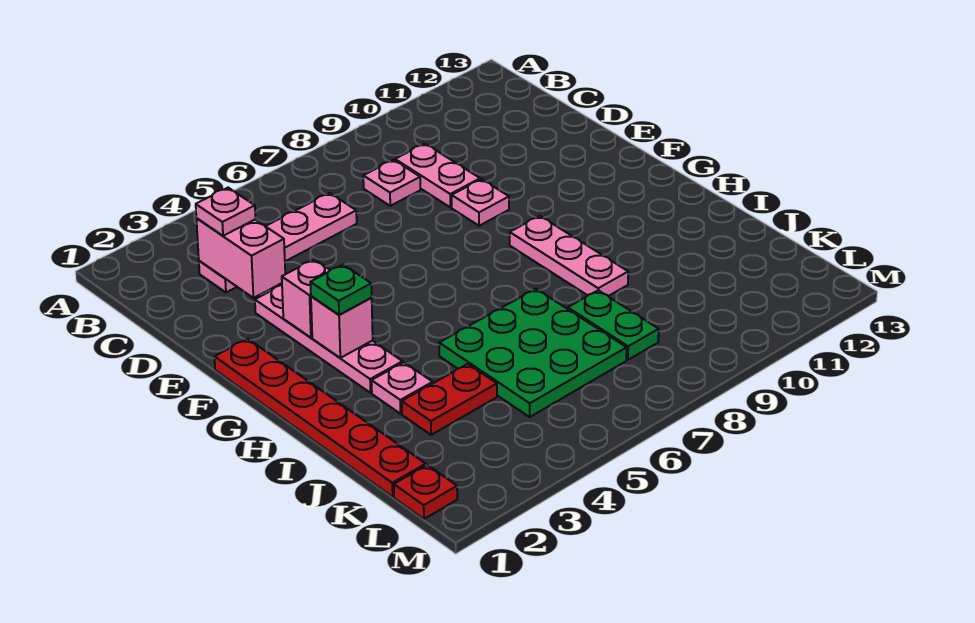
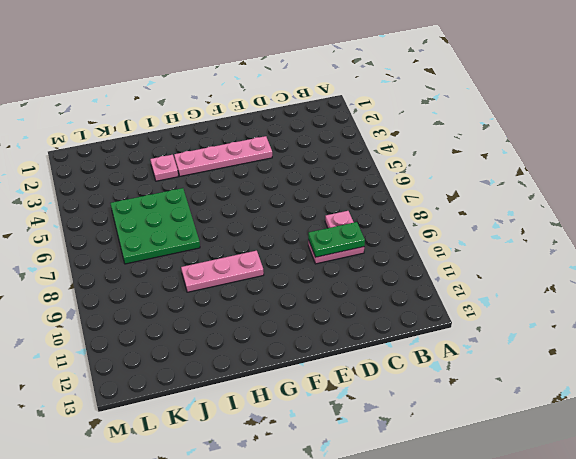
green plate C9:D9 level 2 -> green plate J8:K8 level 1
none -> pink plate C3:C6 level 1
none -> pink plate E9 level 1
none -> red plate F1:K1 level 1

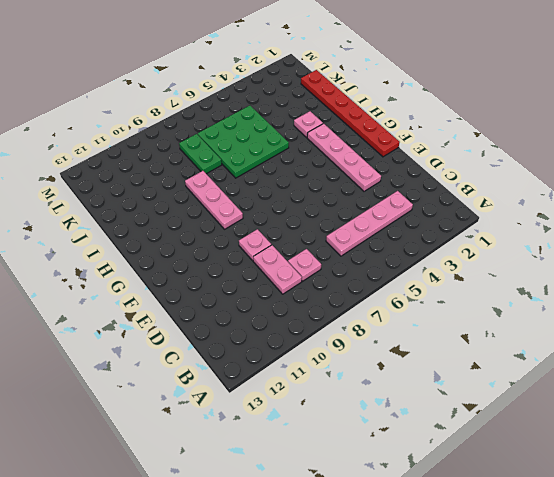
none -> red plate J3:J4 level 1
none -> red plate L1 level 1
none -> pink brick C3:D3 level 2

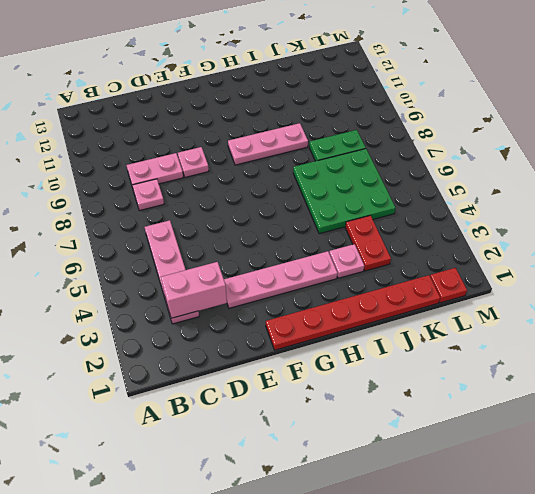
none -> pink brick F3 level 2
none -> pink brick G3 level 2
none -> pink plate C3 level 3

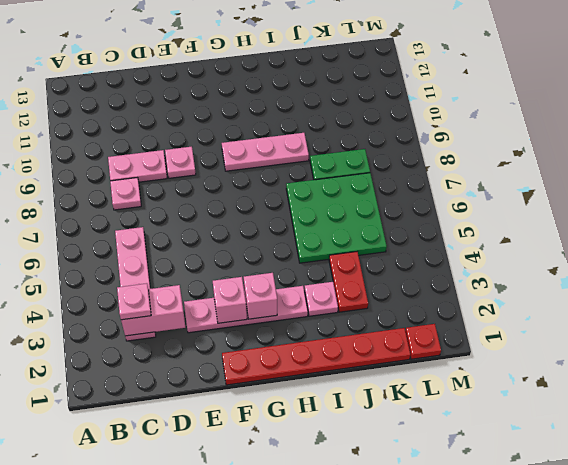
none -> green plate G3 level 3

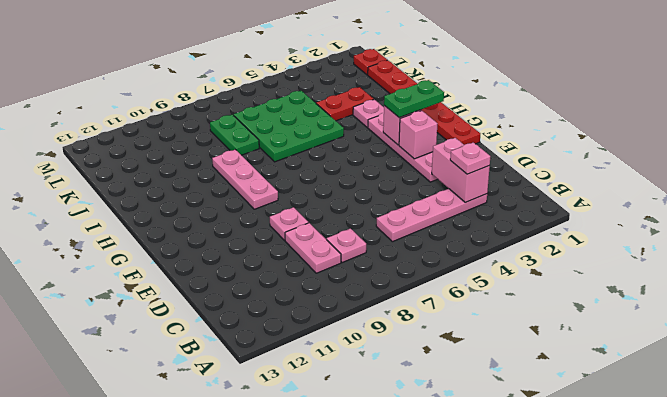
green plate G2:G3 level 3 -> green plate G3 level 3

